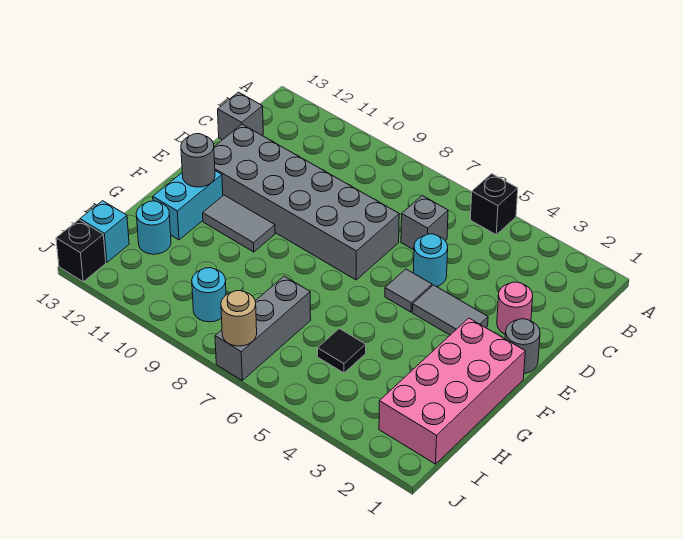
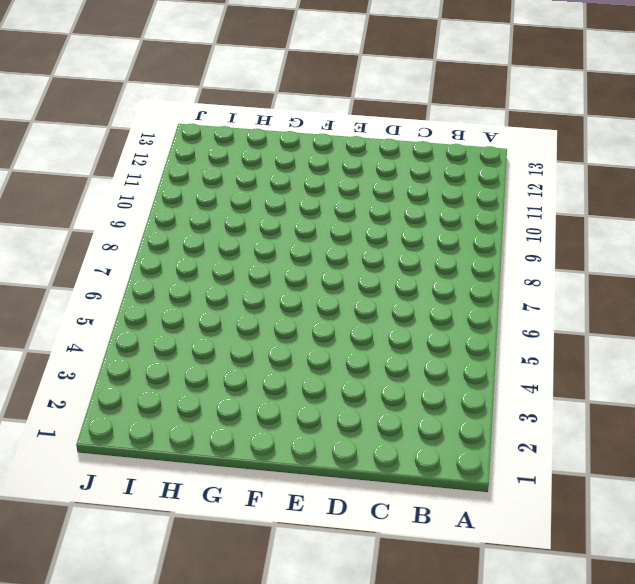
none -> black brick A5 level 1
none -> grey brick C6 level 1
none -> grey brick C13 level 1

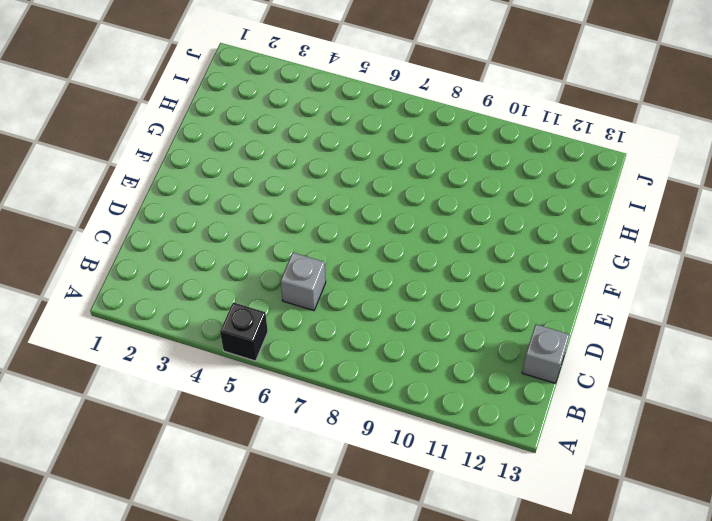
none -> pink round brick D2 level 1
none -> cyan round brick D5 level 1
none -> grey brick D7:E12 level 1

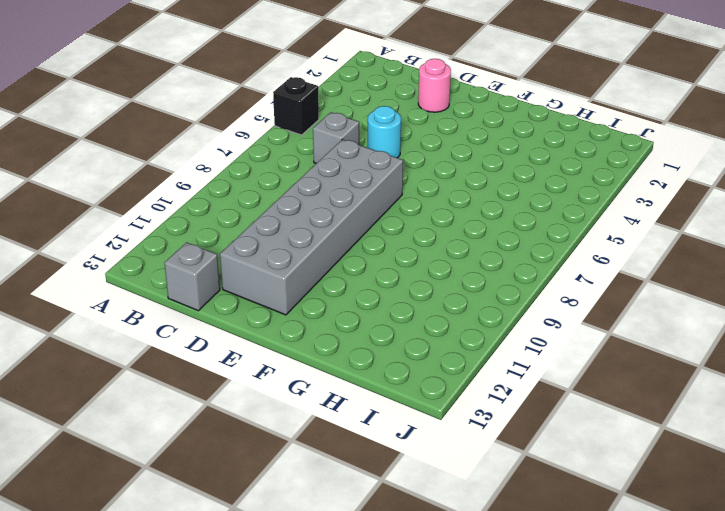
none -> grey round brick E1 level 1
none -> grey tile E3:E4 level 1
none -> grey tile E5 level 1

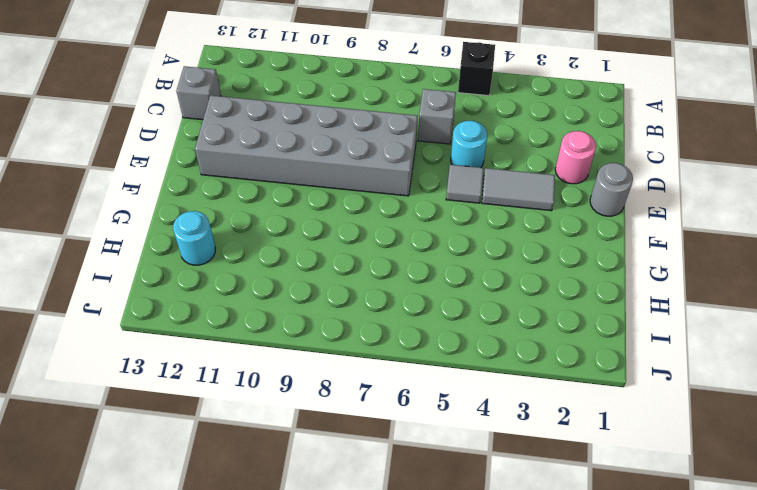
none -> pink brick F1:I2 level 1
none -> grey tile F10:F11 level 1
none -> cyan brick F12:G12 level 1

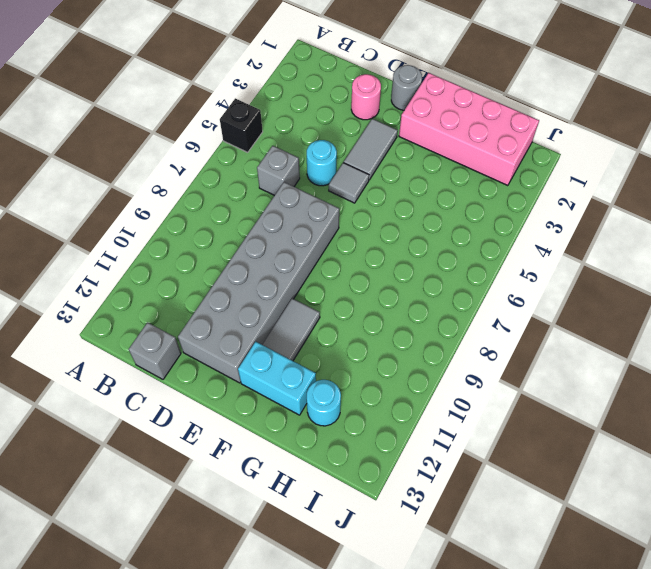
none -> black tile H5 level 1
none -> grey brick H7:J7 level 1
none -> cyan round brick I9 level 1

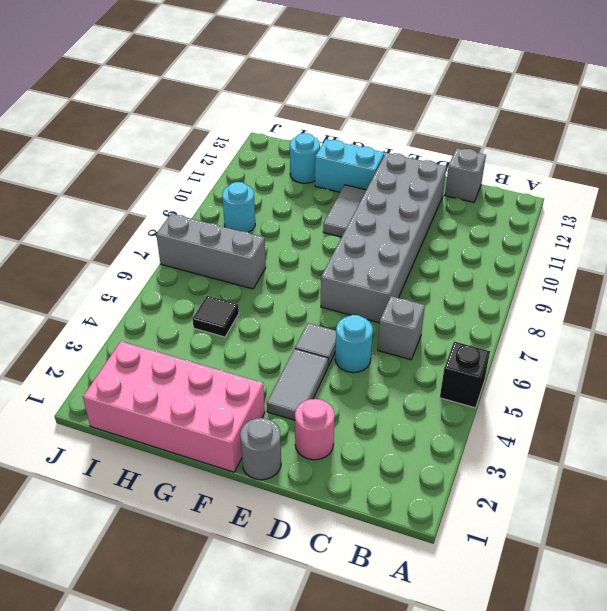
none -> cyan brick I13 level 1
none -> black brick J13 level 1
none -> grey round brick F12 level 2

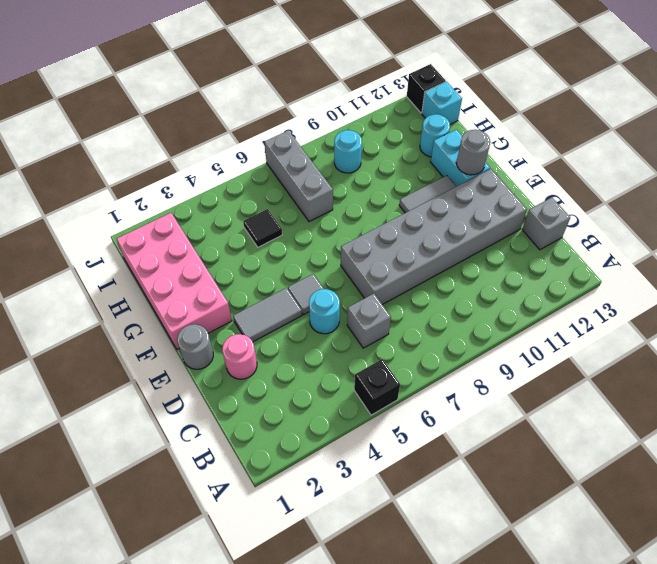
none -> tan round brick J7 level 2

